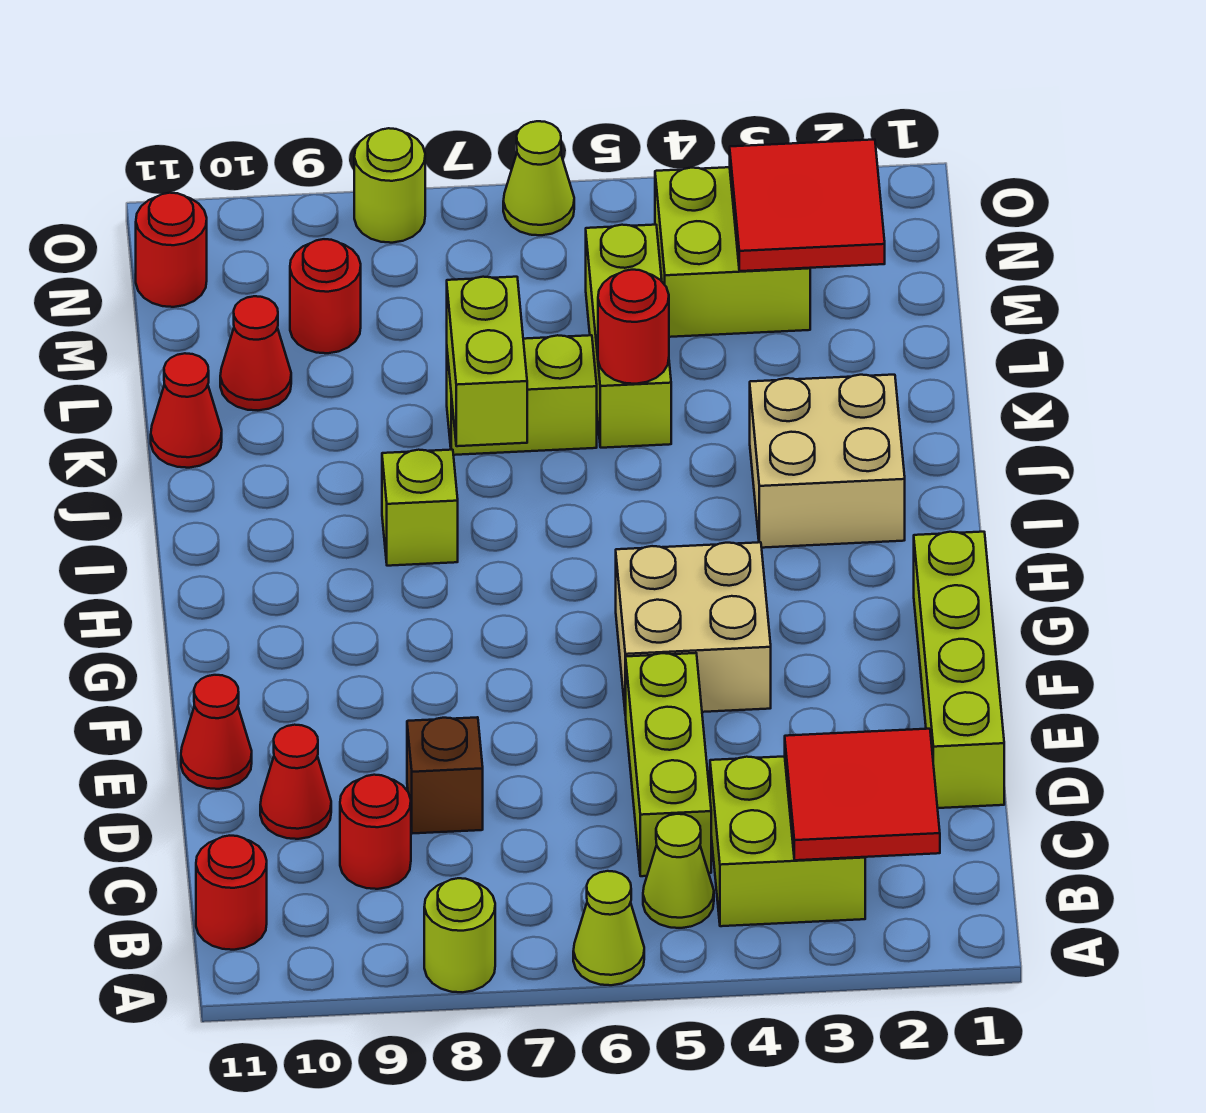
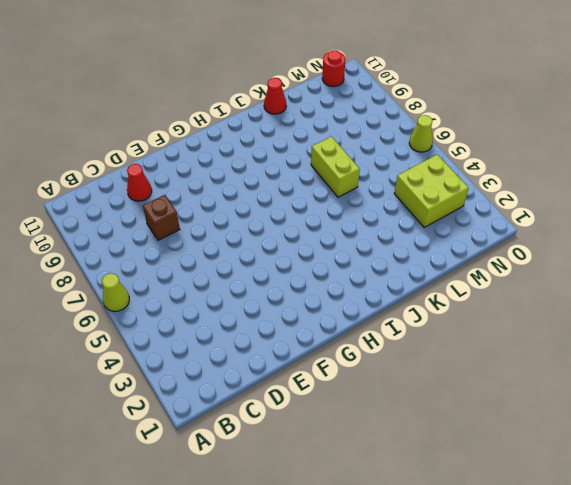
none -> lime round brick A8 level 1
none -> lime brick B3:C4 level 1
none -> lime cone B5 level 1

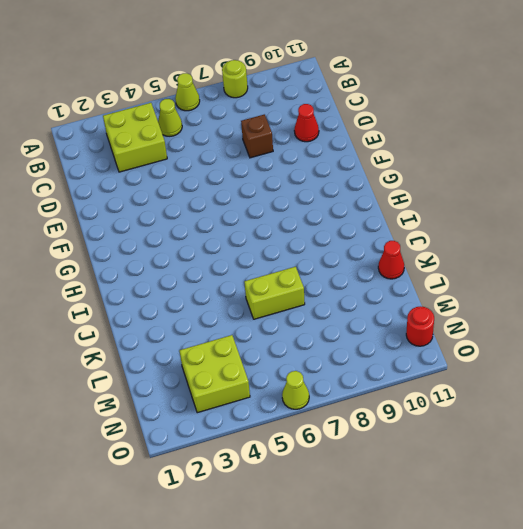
none -> red round brick B11 level 1
none -> lime brick C5:E5 level 1
none -> red round brick C9 level 1

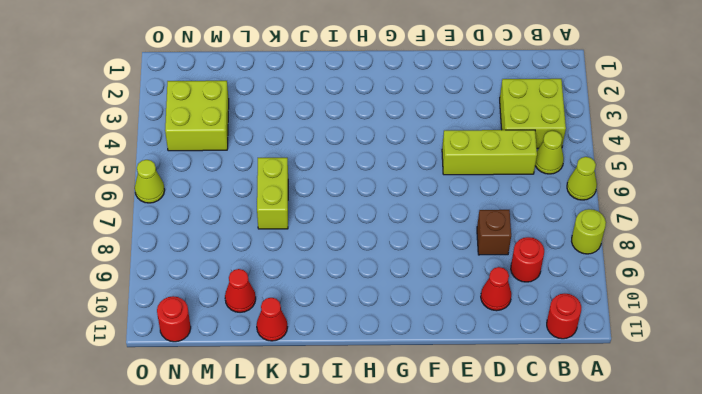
none -> lime brick D1:G1 level 1
none -> red cone E11 level 1
none -> tan brick F4:G5 level 1

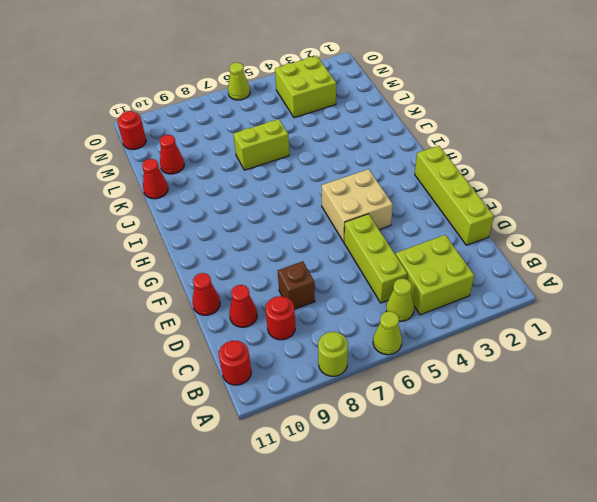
none -> tan brick I2:J3 level 1
none -> lime brick I8 level 1
none -> lime brick K5:M5 level 1

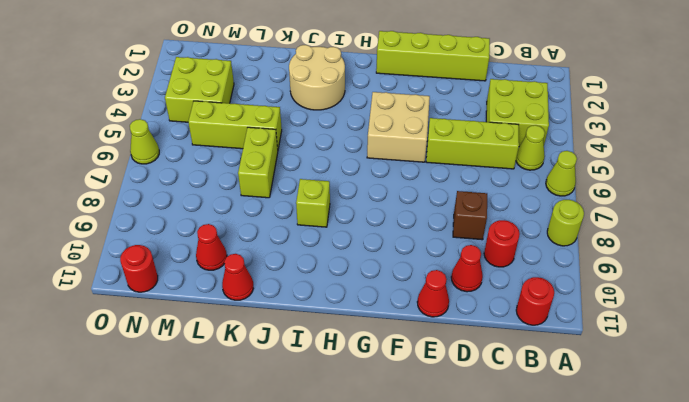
tan round brick I2:J3 level 1 -> tan brick I2:J3 level 1
none -> red round brick M9 level 1
none -> lime round brick O8 level 1
none -> red tile B2:C3 level 2

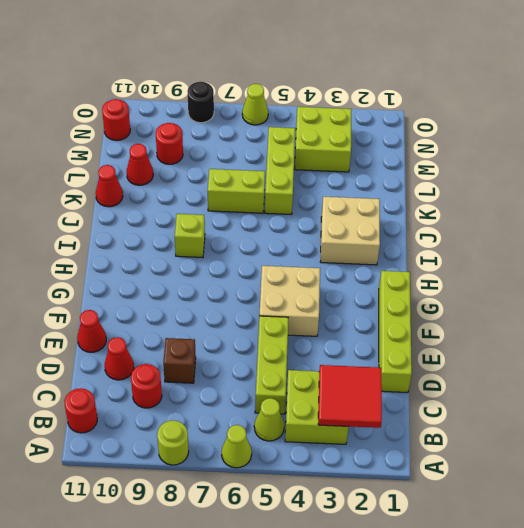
black round brick O8 level 1 -> lime round brick O8 level 1
none -> lime brick J7:K7 level 2
none -> red round brick K5 level 2
none -> red tile M2:N3 level 2

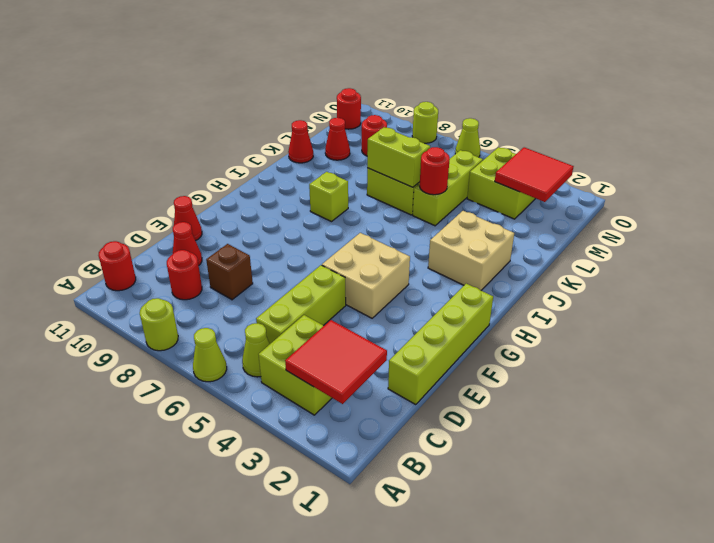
lime brick K6:K7 level 2 -> lime brick J7:K7 level 2

